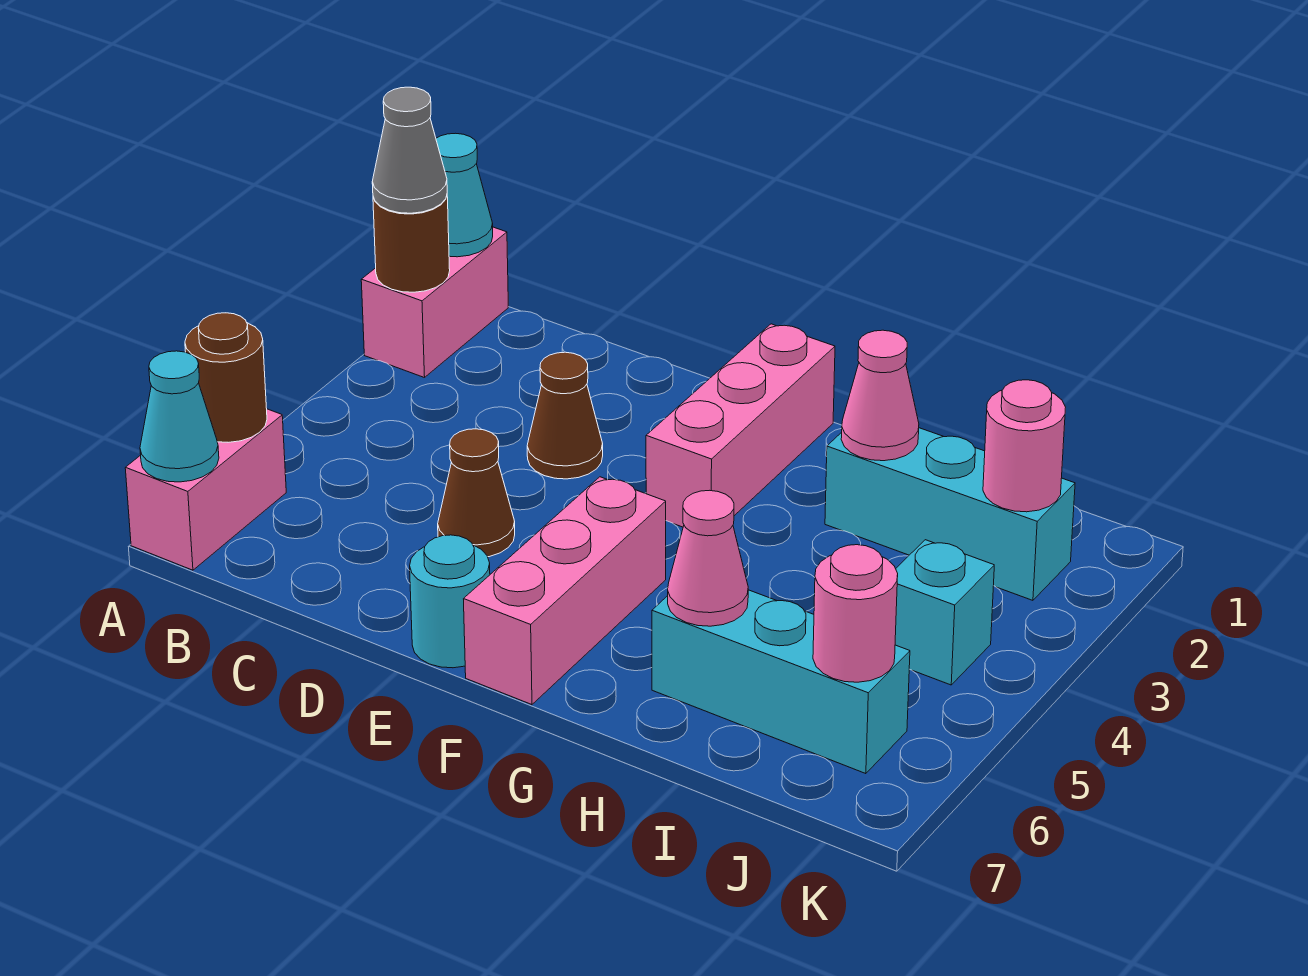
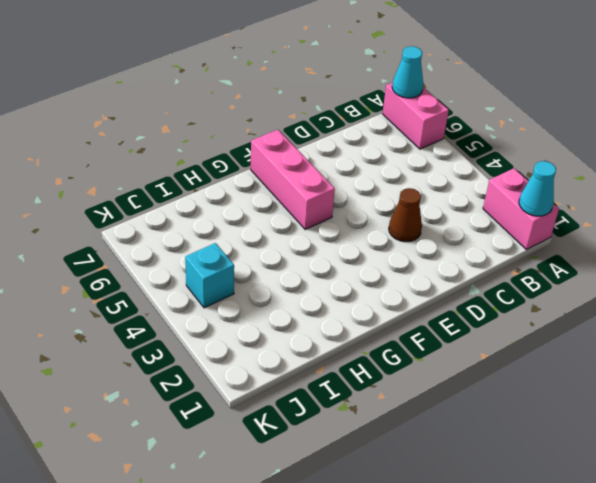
none -> brown cone D5 level 1
none -> cyan round brick E7 level 1
none -> pink brick F1:F3 level 1

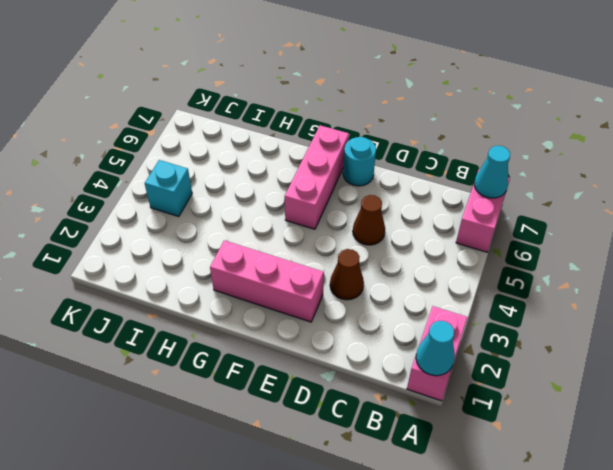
pink brick E2:G2 level 1 -> pink brick F1:F3 level 1
none -> cyan brick H2:J2 level 1
none -> cyan brick H6:J6 level 1
none -> brown round brick A2 level 2

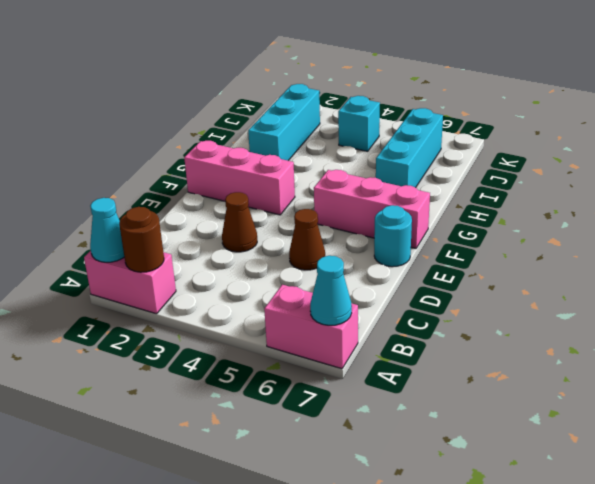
none -> brown round brick A6 level 2
none -> pink cone H2 level 2
none -> pink cone H6 level 2

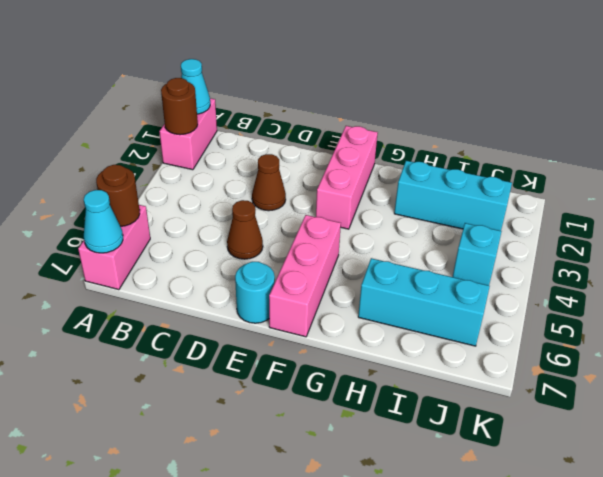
none -> pink cone H2 level 2
none -> pink cone H6 level 2
none -> pink round brick J2 level 2

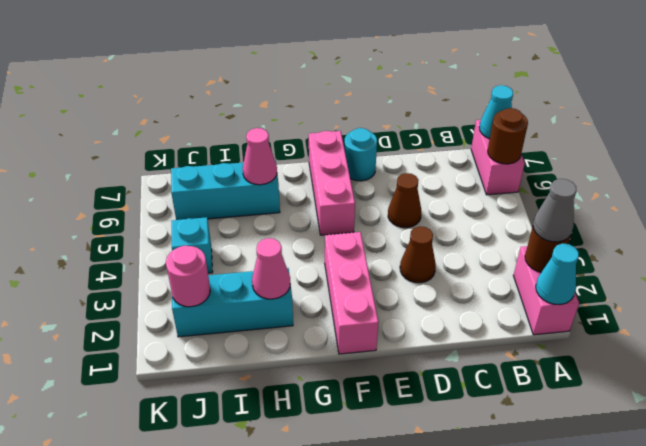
none -> pink round brick J6 level 2

